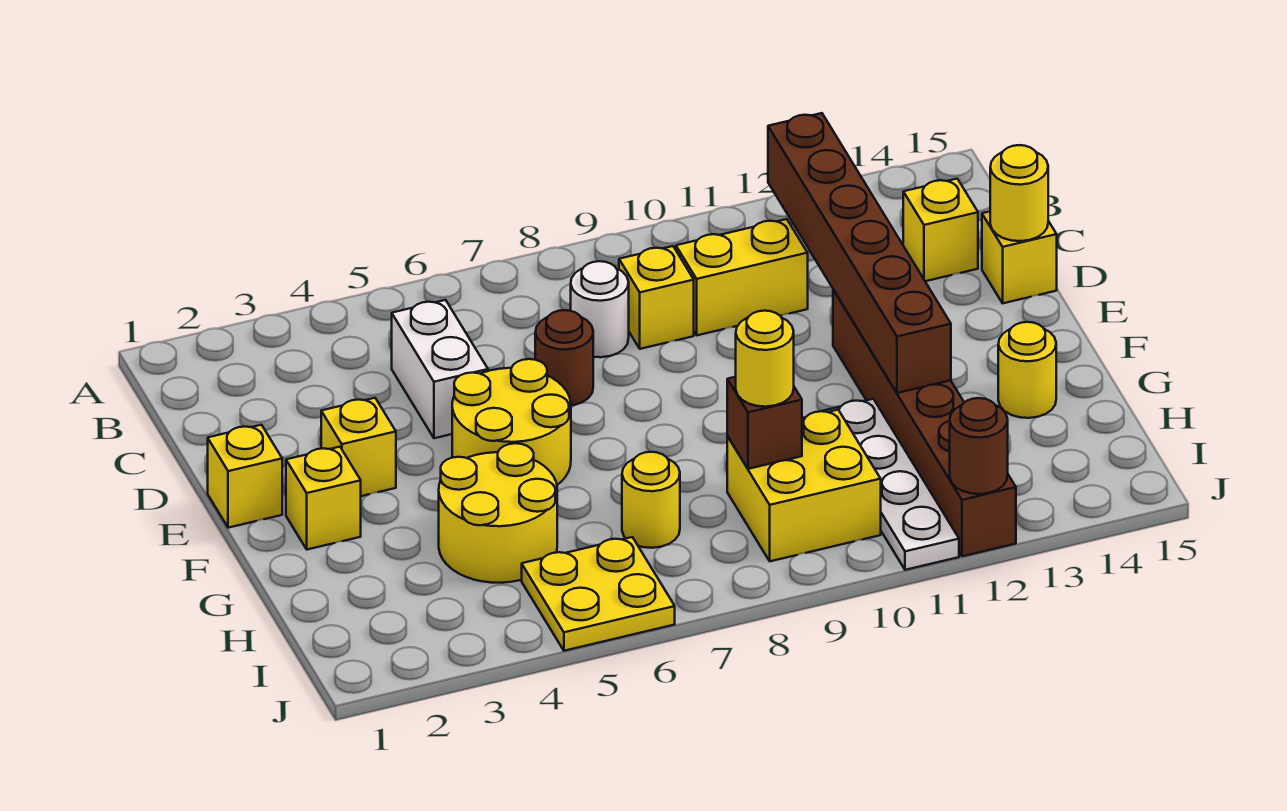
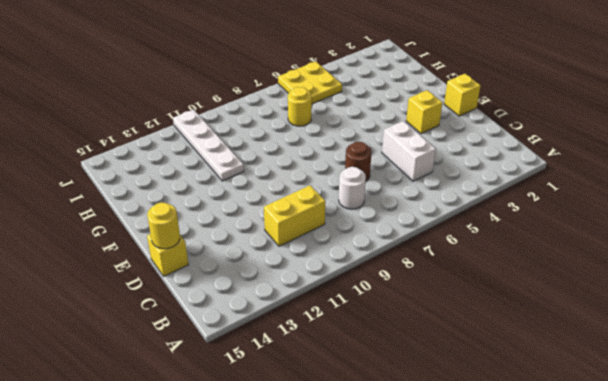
none -> yellow brick C9 level 1
none -> yellow brick C14 level 1
none -> yellow round brick E5:F6 level 1

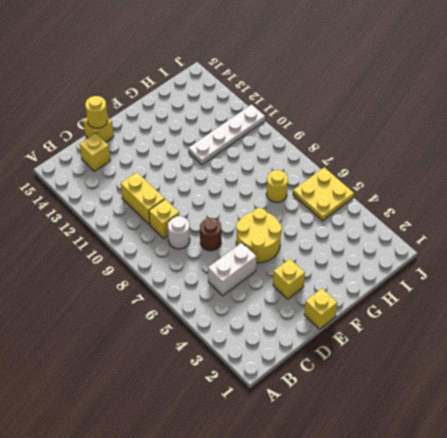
none -> brown brick E12:J12 level 1
none -> yellow brick F2 level 1
none -> yellow round brick G4:H5 level 1

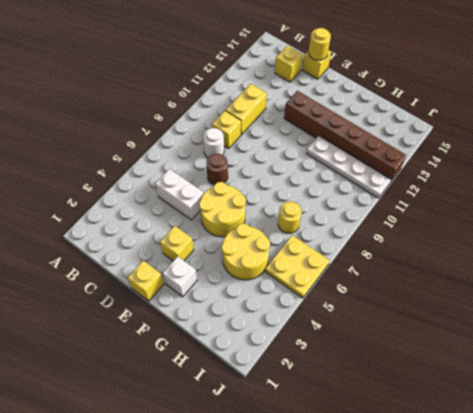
white brick F2 level 1 -> yellow brick F2 level 1
none -> yellow round brick G14 level 1
none -> yellow brick H9:I10 level 1
none -> brown brick B12:G12 level 2

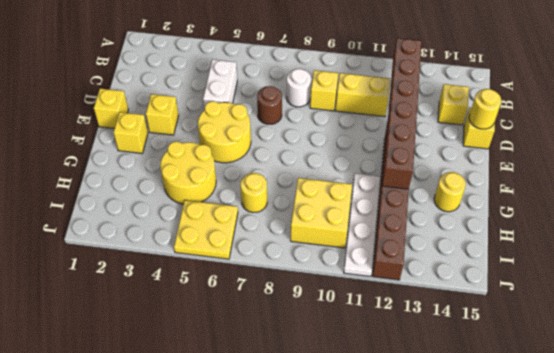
none -> brown brick H9 level 2
none -> brown round brick J12 level 2
none -> yellow round brick H9 level 3

